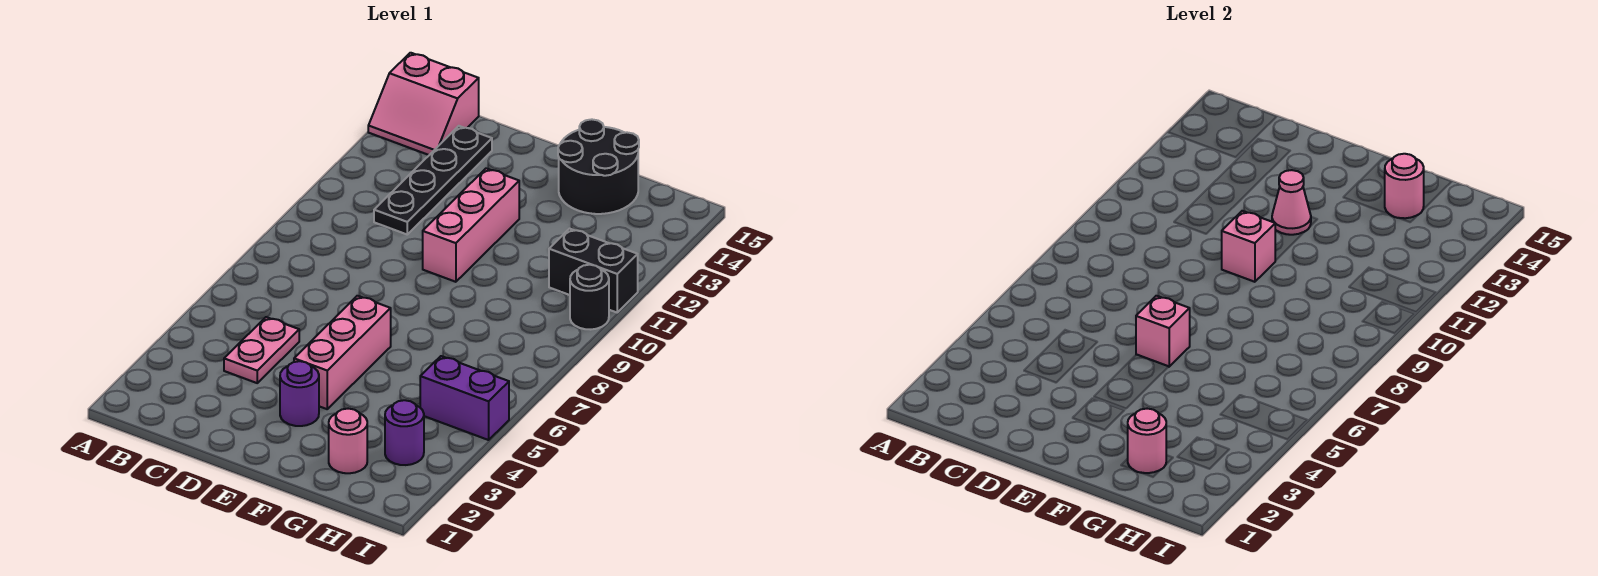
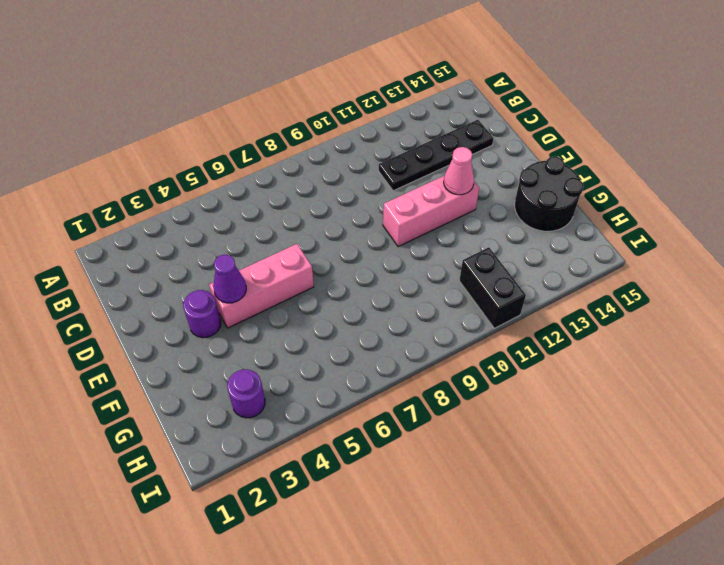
purple cone E4 level 2 -> none
none -> pink slope A14:B15 level 1 top 15
none -> pink plate C4:C5 level 1
none -> pink round brick G2 level 1

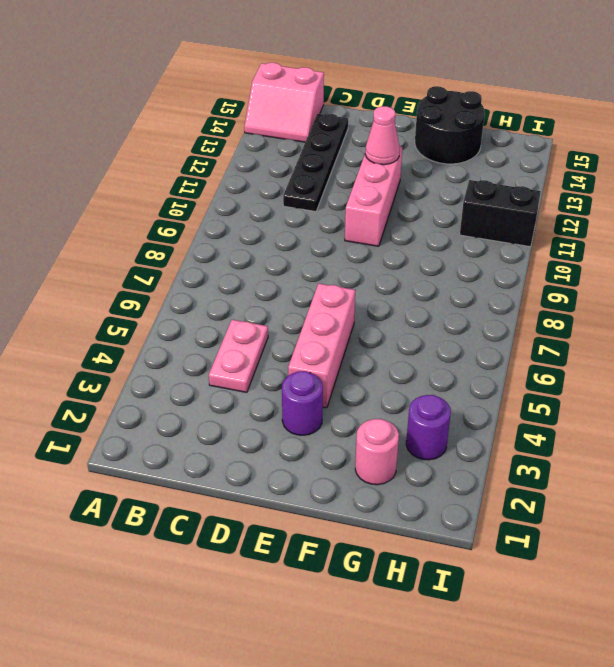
none -> purple brick H5:I5 level 1
none -> black round brick I10 level 1
none -> pink brick E6 level 2

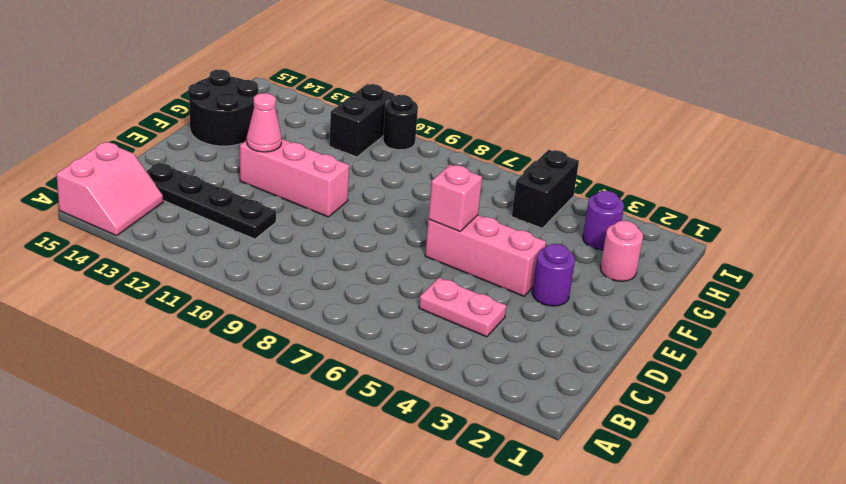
black brick H5:I5 level 1 -> purple brick H5:I5 level 1
none -> pink brick E10 level 2
none -> pink round brick G2 level 2
none -> pink round brick G14 level 2

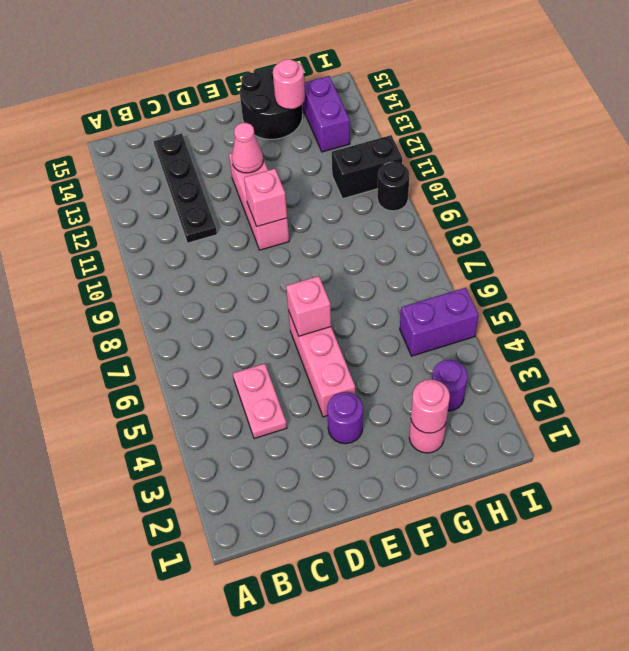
purple brick H13:H14 level 1 -> none
none -> pink slope A14:B15 level 1 top 15

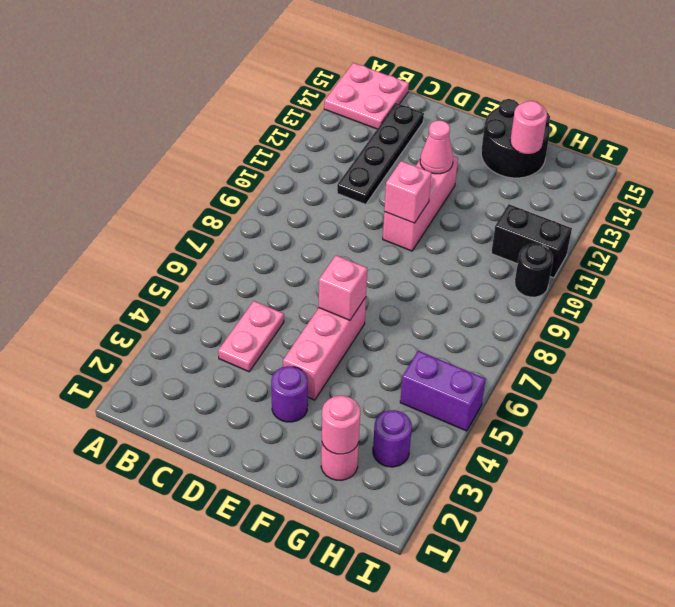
pink plate A14:B15 level 1 -> pink slope A14:B15 level 1 top 15

